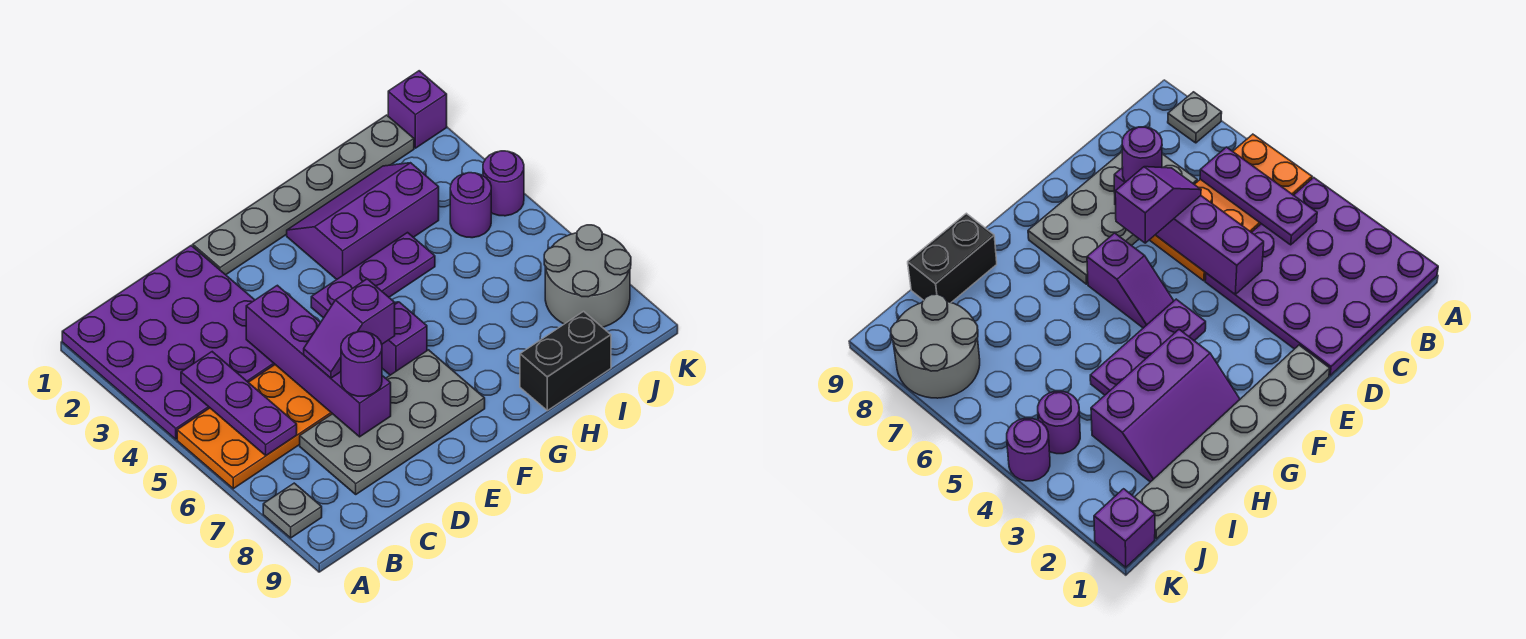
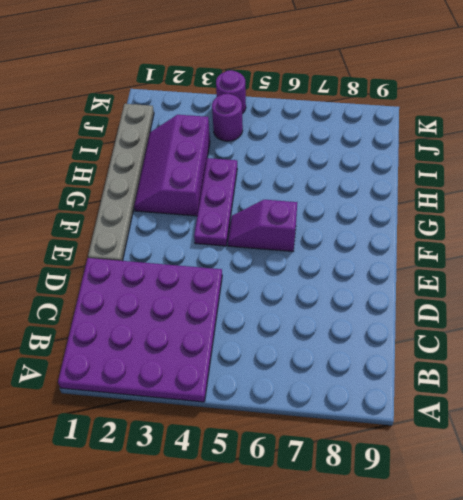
none -> orange plate A5:D6 level 1
none -> grey plate A8 level 1
none -> grey plate C7:F8 level 1

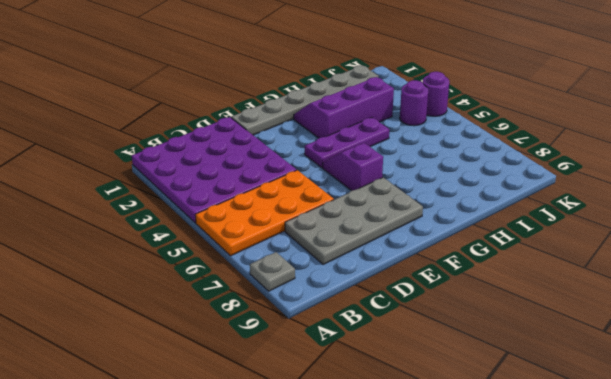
none -> black brick H9:I9 level 1
none -> grey round brick J7:K8 level 1
none -> purple brick K1 level 1

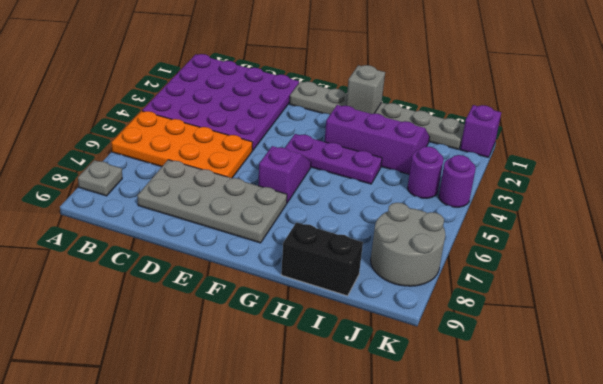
grey brick G1 level 2 -> none
none -> purple plate B4:B6 level 2
none -> purple brick D4:D7 level 2
none -> purple slope D6:E6 level 3 top E

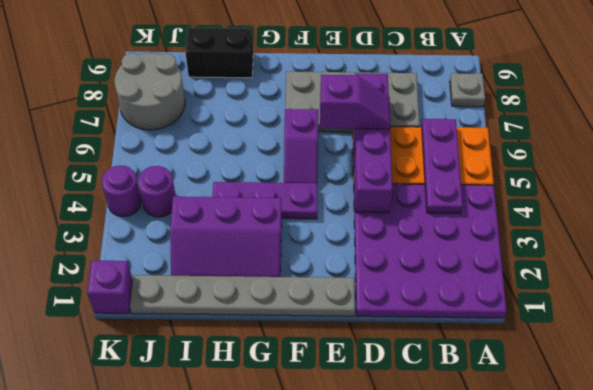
none -> purple round brick D7 level 3

